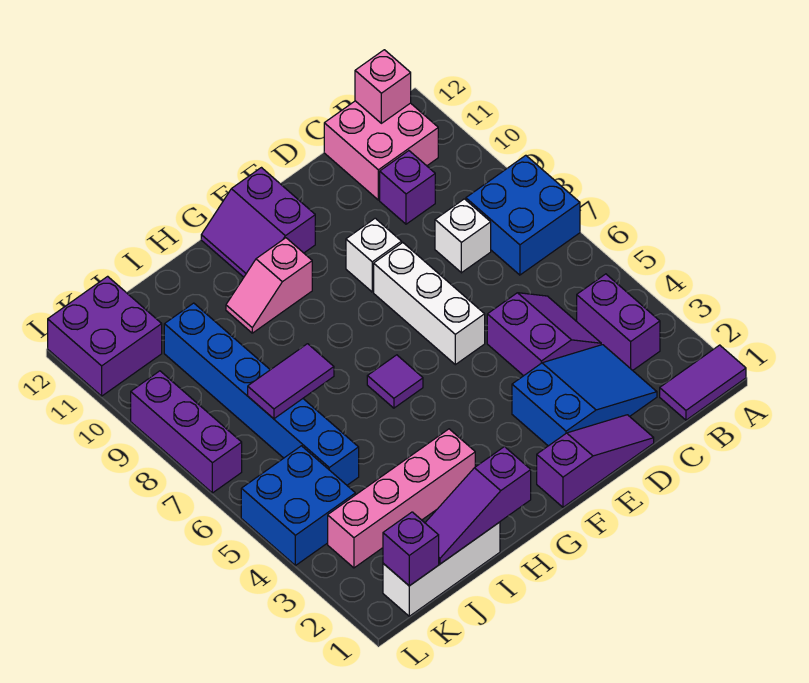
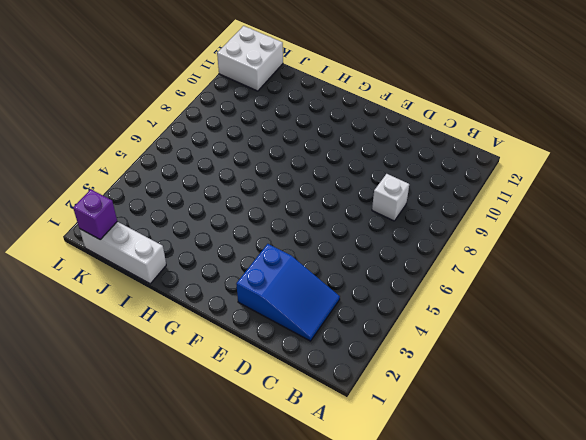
white brick K11:L12 level 1 -> purple brick K11:L12 level 1
none -> purple tile A1:B1 level 1
none -> blue brick A7:B8 level 1
none -> purple brick B3:B4 level 1

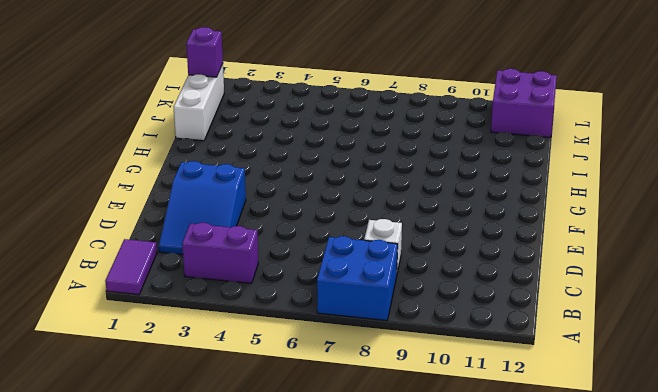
none -> pink brick B11:C12 level 1
none -> purple slope C4:D5 level 1 top D
none -> purple brick C10 level 1

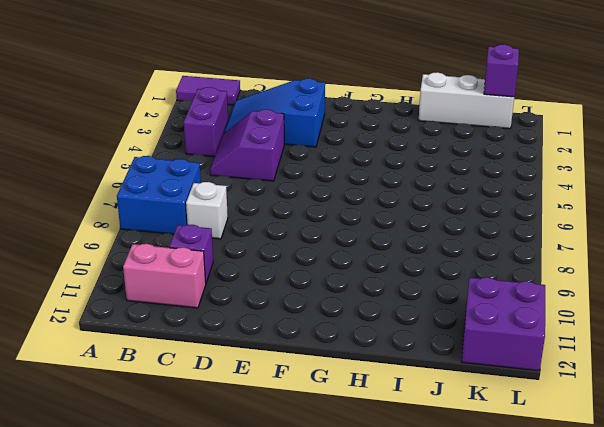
pink brick B11:C11 level 1 -> pink brick B11:C12 level 1
none -> purple slope D1:F1 level 1 top F
none -> white brick E6:E8 level 1
none -> white brick E9 level 1

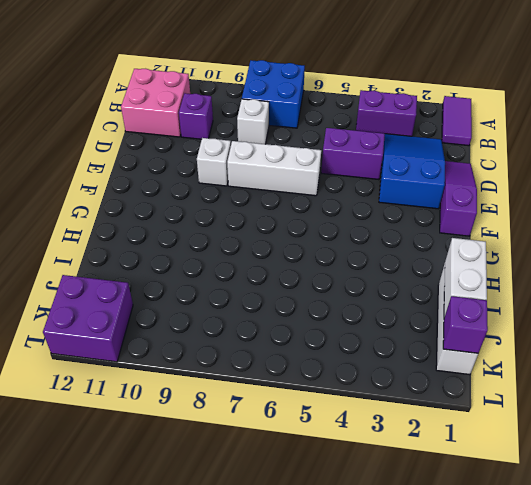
white brick I1:J1 level 2 -> purple slope H1:J1 level 2 top H
none -> purple slope F11:G12 level 1 top F
none -> purple tile G6 level 1
none -> pink slope G10:H10 level 1 top G

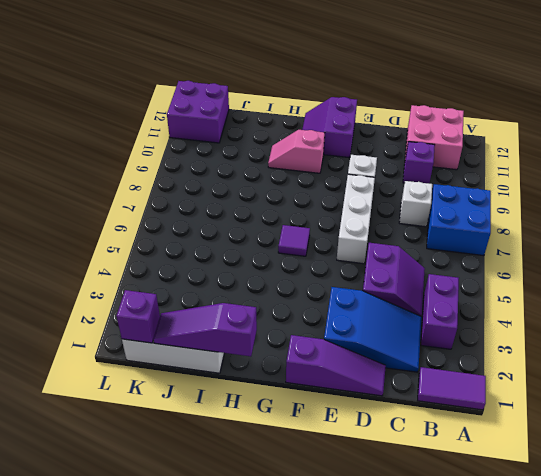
none -> pink brick H3:K3 level 1
none -> blue brick J5:J10 level 1
none -> blue brick K4:L5 level 1

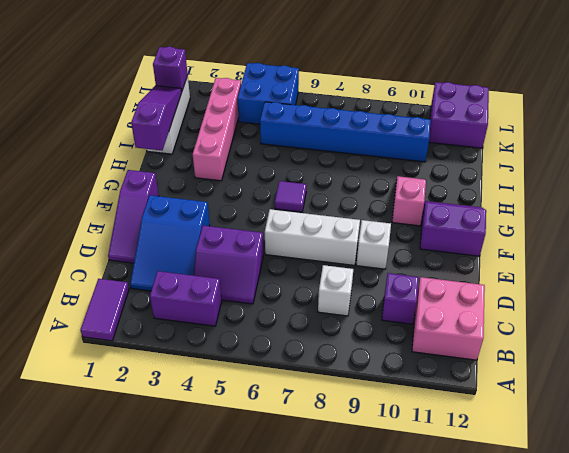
none -> blue brick A7:B8 level 1
none -> purple brick L7:L9 level 1
none -> pink brick B12 level 2

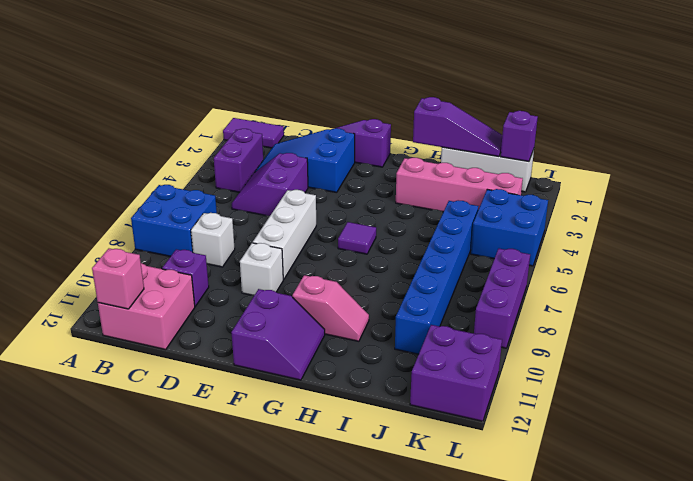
none -> purple tile I7:J7 level 2

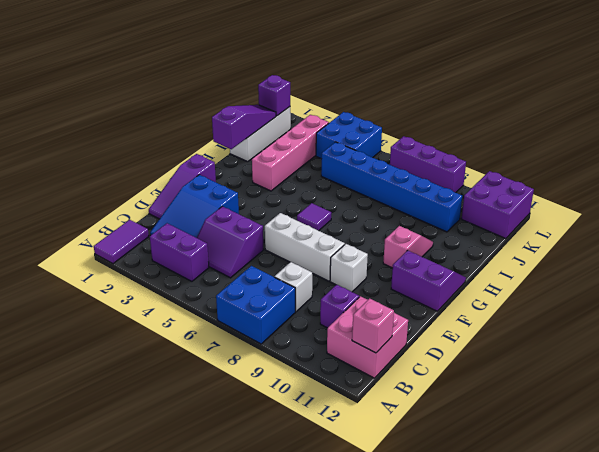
none -> purple tile I7:J7 level 2

